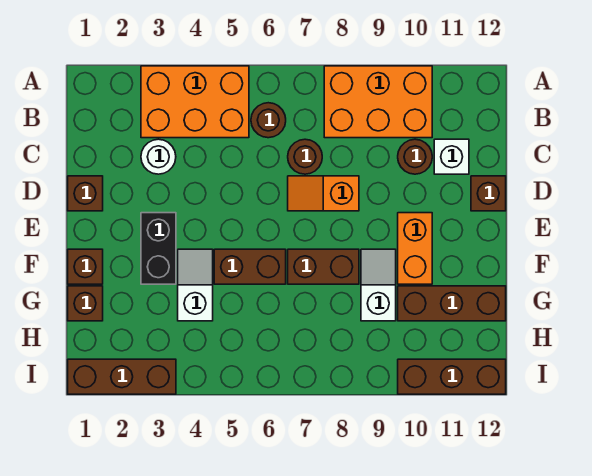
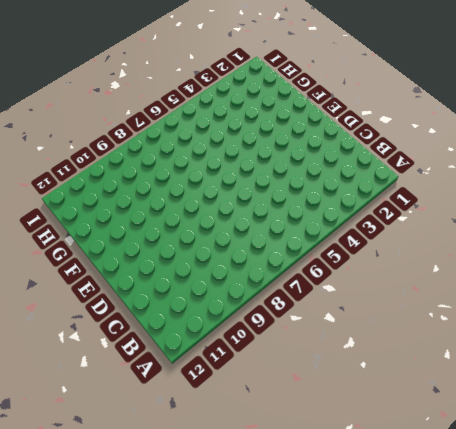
none -> orange brick A3:B5 level 1
none -> orange brick A8:B10 level 1
none -> brown round brick B6 level 1

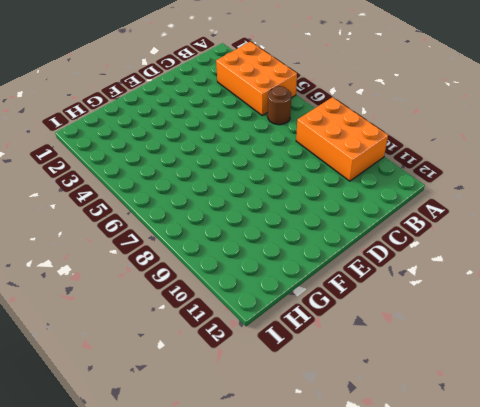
none -> white round brick C3 level 1
none -> brown round brick C7 level 1
none -> brown round brick C10 level 1

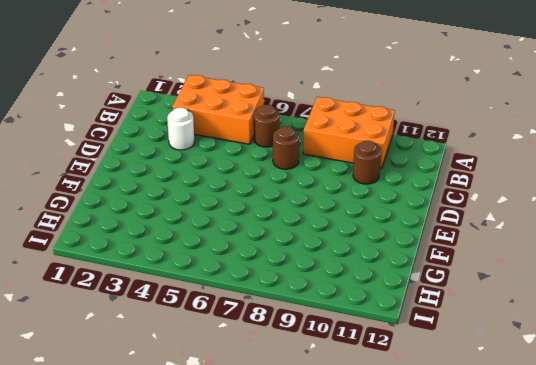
none -> white brick C11 level 1
none -> brown brick D1 level 1
none -> orange slope D7:D8 level 1 top 8

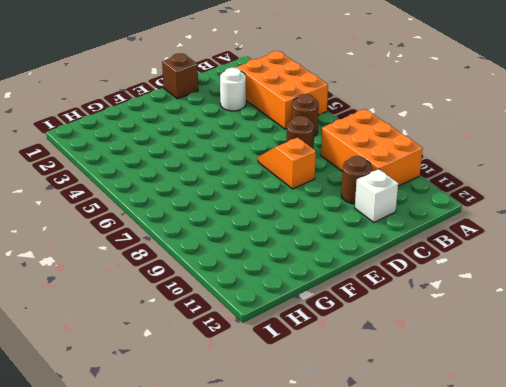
none -> brown brick D12 level 1
none -> black brick E3:F3 level 1
none -> orange brick E10:F10 level 1

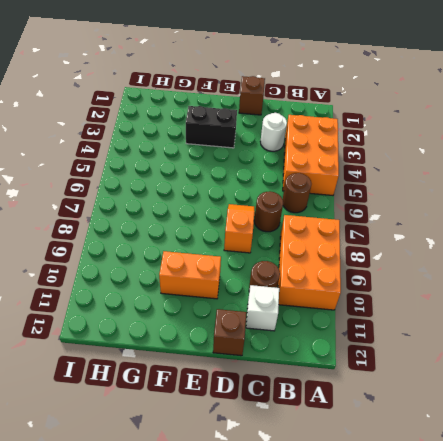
none -> brown brick F1 level 1
none -> white slope F4:G4 level 1 top G
none -> brown brick F5:F6 level 1

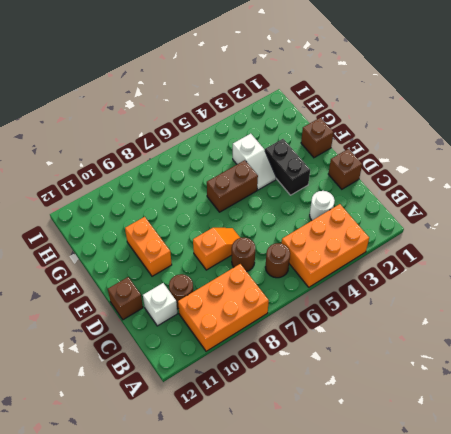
none -> brown brick F7:F8 level 1
none -> white slope F9:G9 level 1 top G
none -> brown brick G1 level 1

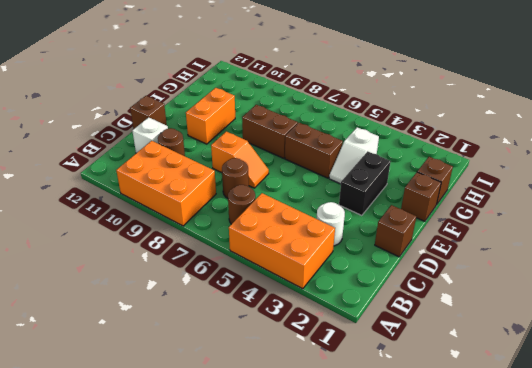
none -> white slope F9:G9 level 1 top G
none -> brown brick G10:G12 level 1
none -> brown brick I1:I3 level 1

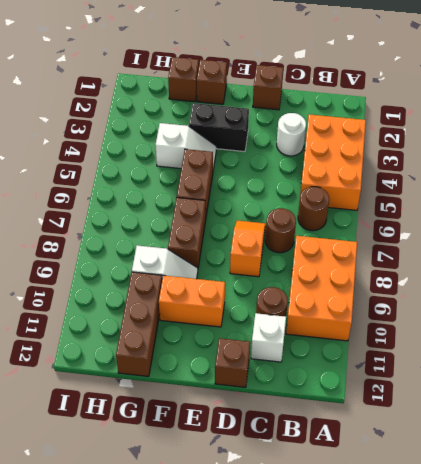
none -> brown brick I1:I3 level 1
none -> brown brick I10:I12 level 1

